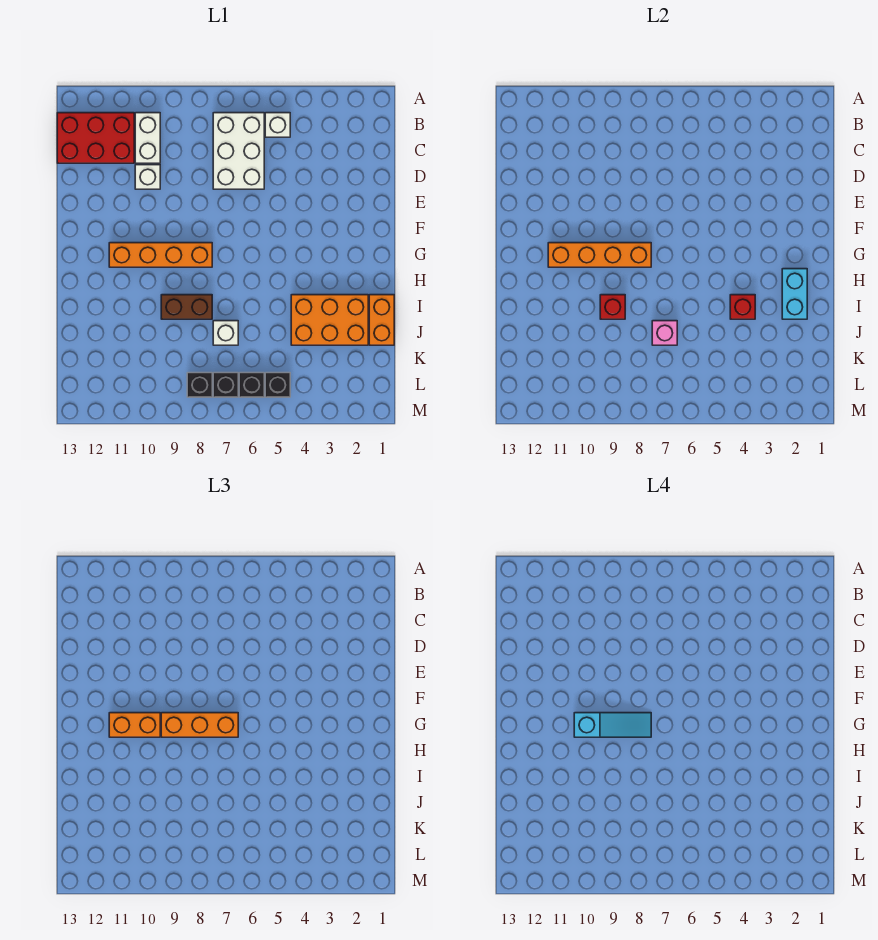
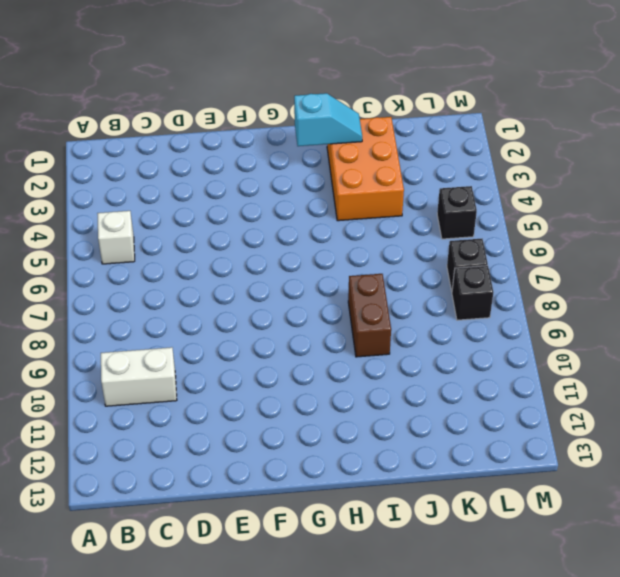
cyan slope H2:I2 level 2 top H -> cyan brick H2:I2 level 2
none -> white brick B6:D7 level 1
none -> red brick B11:C13 level 1
none -> white brick D10 level 1

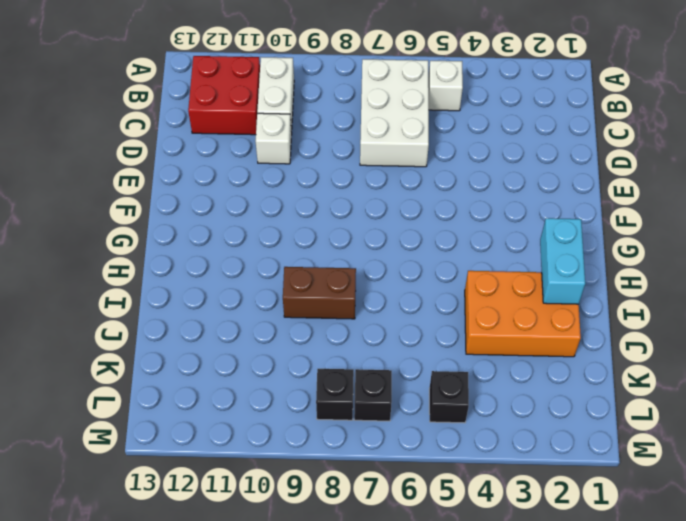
red brick B11:C12 level 1 -> red brick B11:C13 level 1
none -> orange brick G8:G11 level 1
none -> orange brick I1:J1 level 1
none -> white brick J7 level 1

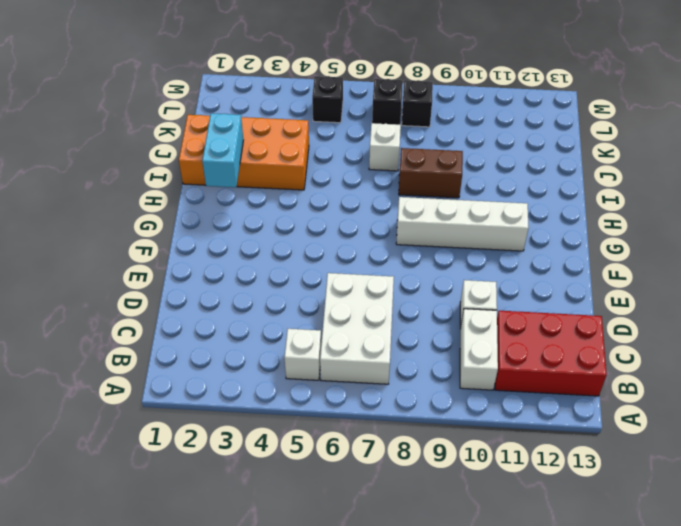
white brick G8:G11 level 1 -> orange brick G8:G11 level 1
none -> black brick L6 level 1
none -> orange brick G8:G11 level 2
none -> red brick I4 level 2

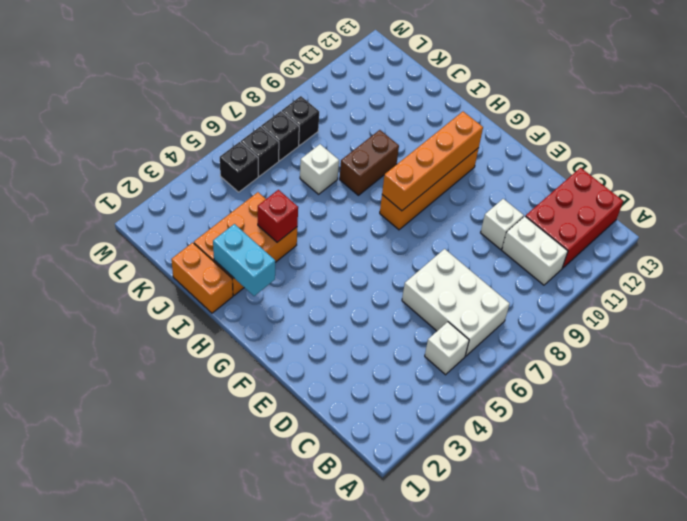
none -> red brick I9 level 2
none -> pink brick J7 level 2
none -> orange brick G7:G9 level 3

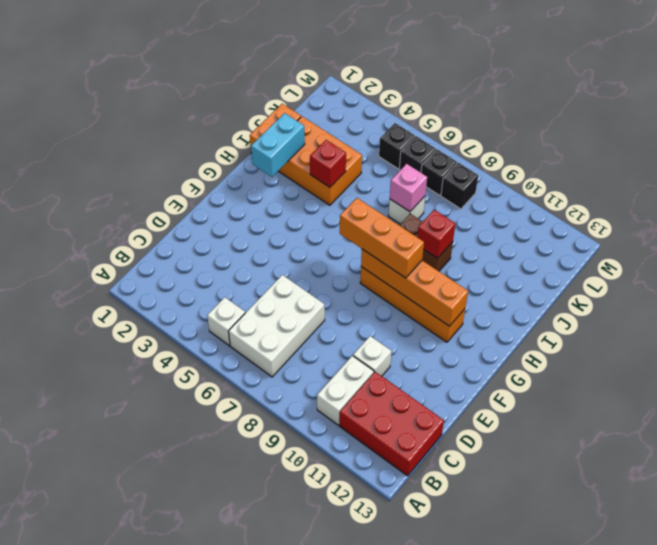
none -> orange brick G10:G11 level 3
none -> cyan slope G8:G10 level 4 top 10

